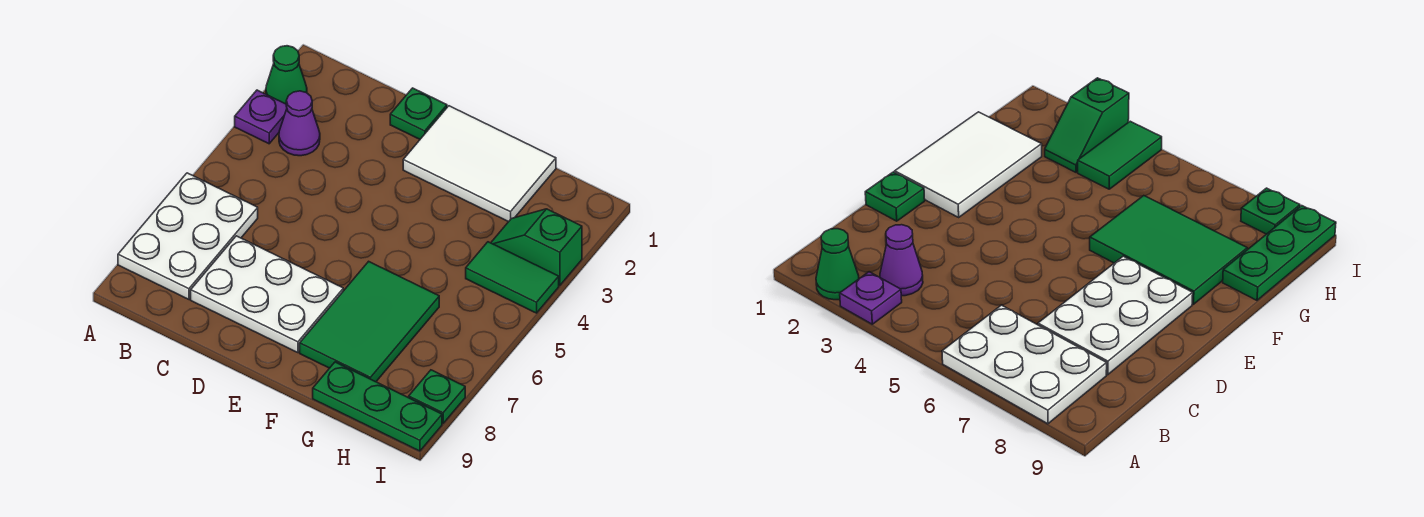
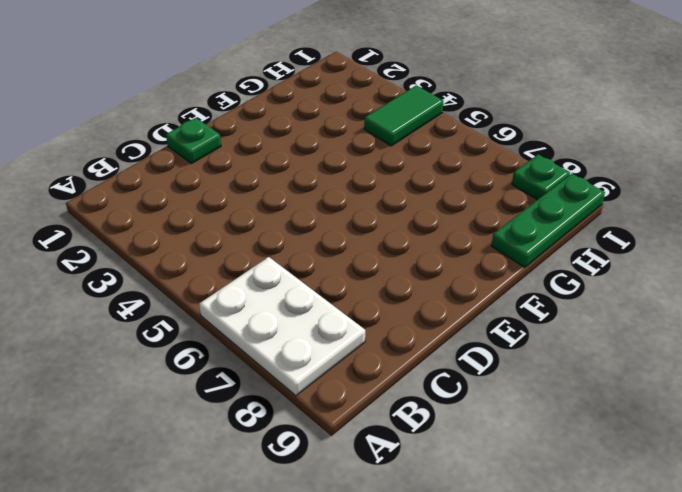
none -> green cone A2 level 1
none -> purple plate A3 level 1
none -> purple cone B3 level 1

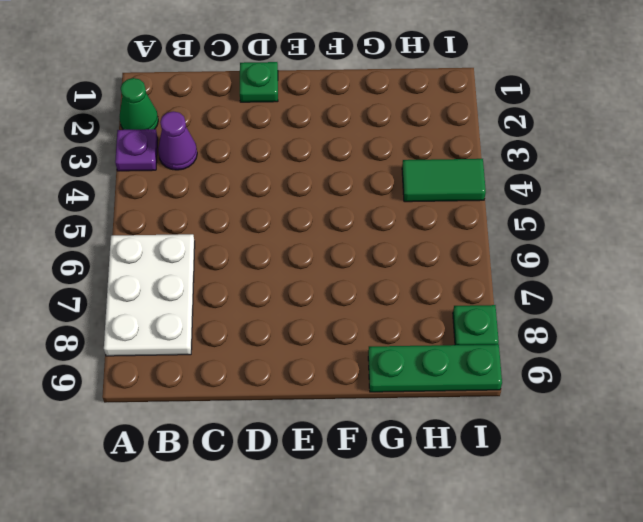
none -> white plate C7:E8 level 1
none -> white tile E1:G2 level 1
none -> green tile F6:G8 level 1

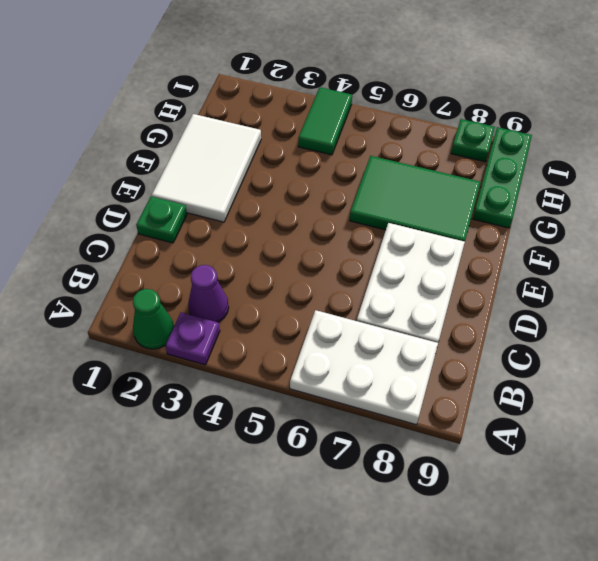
none -> green slope H3:I3 level 1 top I

